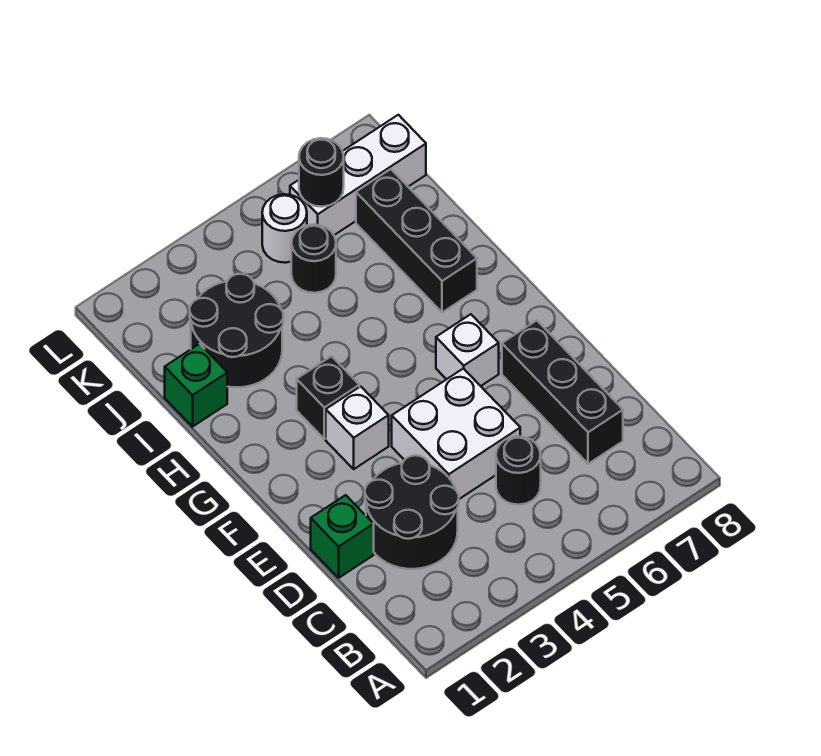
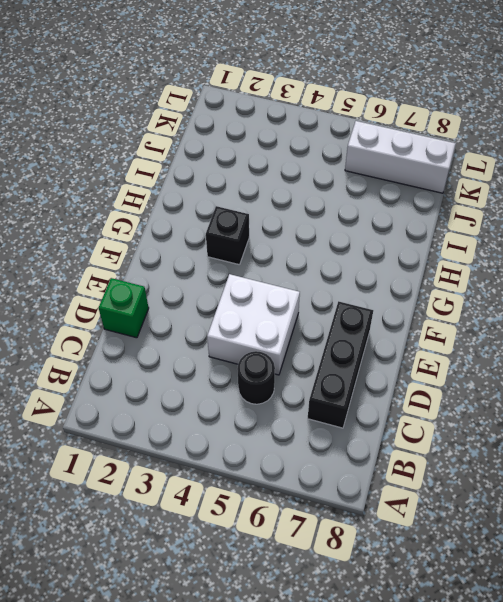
none -> black round brick C2:D3 level 1
none -> white brick F3 level 1
none -> white brick F6 level 1

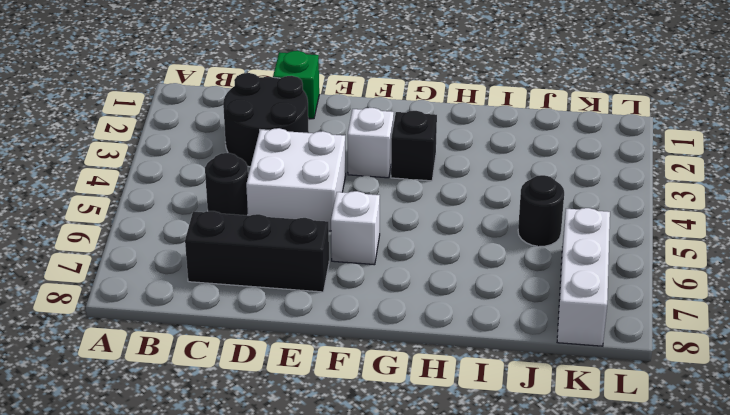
none -> black brick H7:J7 level 1
none -> green brick I1 level 1
none -> black round brick I2:J3 level 1

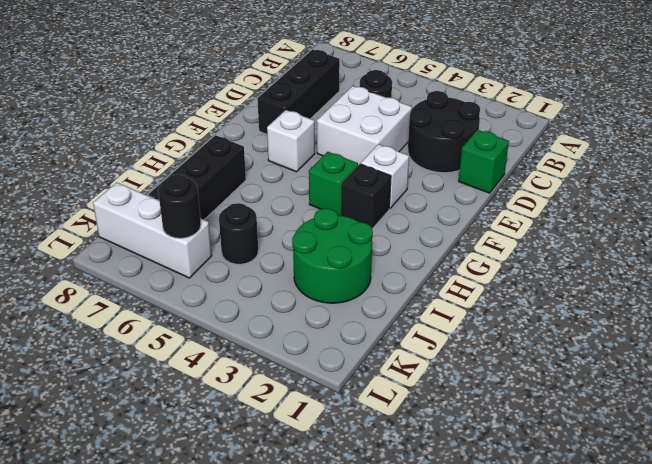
green brick G4 level 1 -> green brick I1 level 1
green round brick I2:J3 level 1 -> black round brick I2:J3 level 1
none -> white round brick K5 level 1

